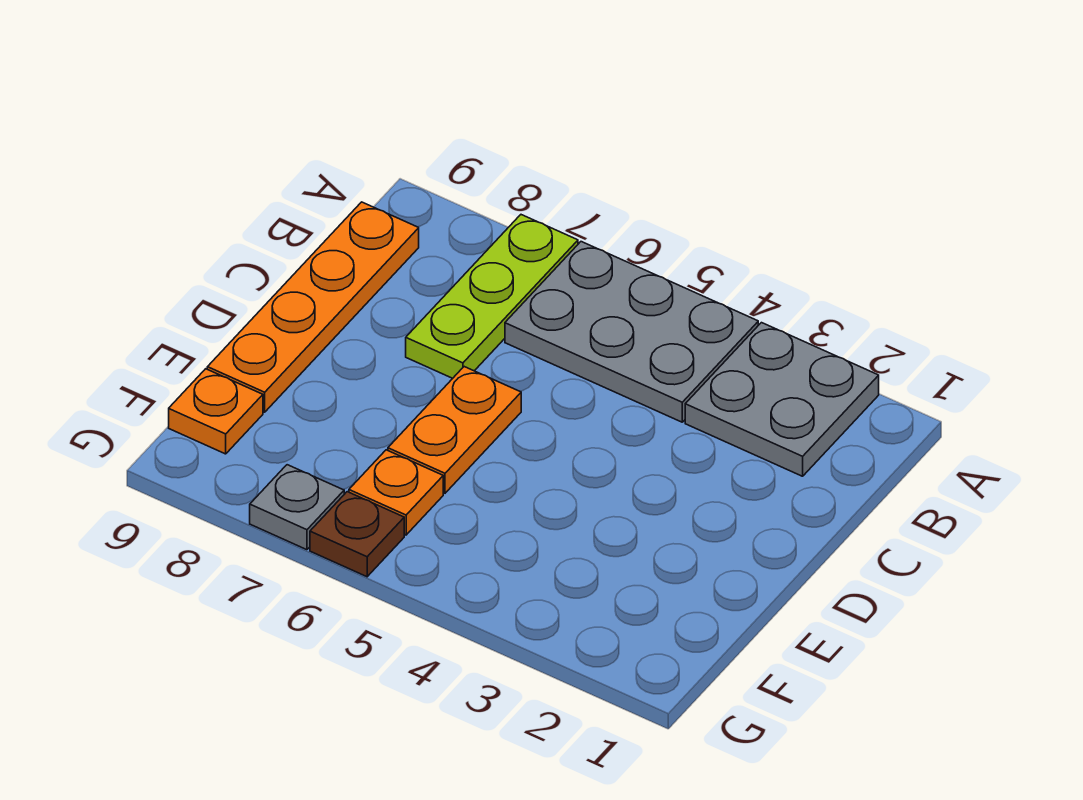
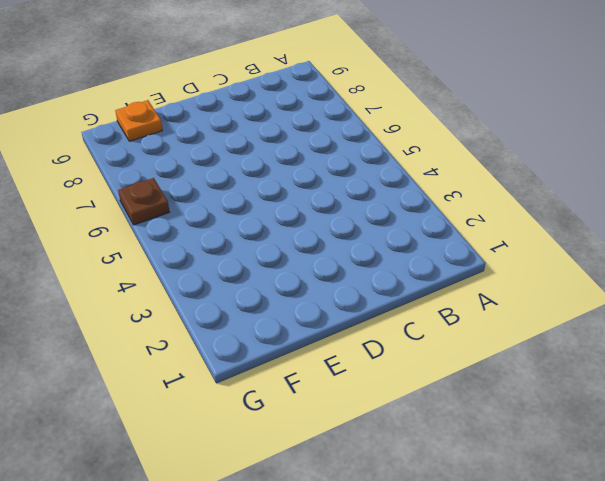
none -> grey plate A2:B3 level 1
none -> grey plate A4:B6 level 1

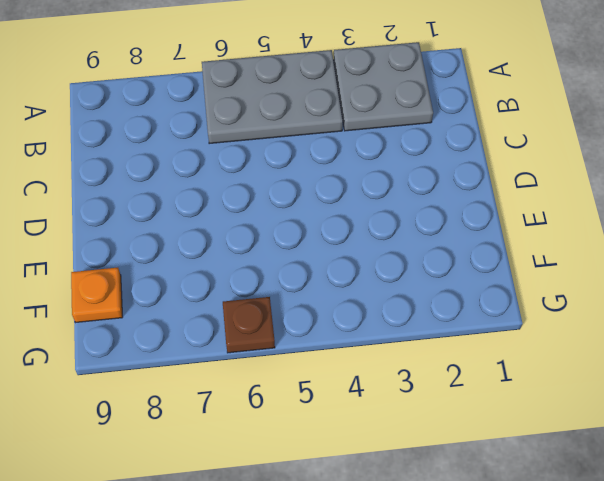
none -> lime plate A7:C7 level 1
none -> orange plate B9:E9 level 1

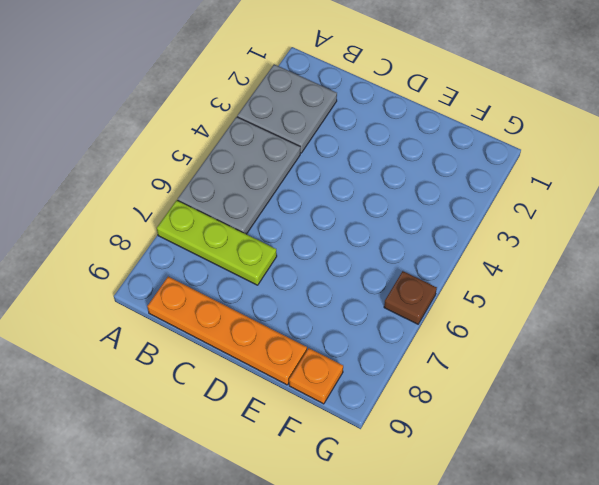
none -> orange plate D6:E6 level 1
none -> orange plate F6 level 1

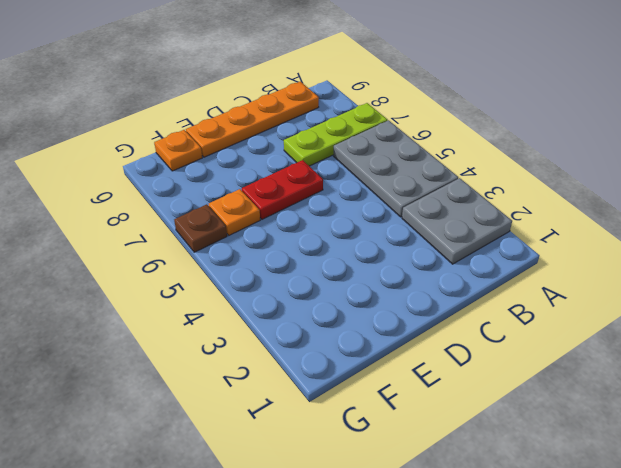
red plate D6:E6 level 1 -> orange plate D6:E6 level 1
none -> grey plate G7 level 1

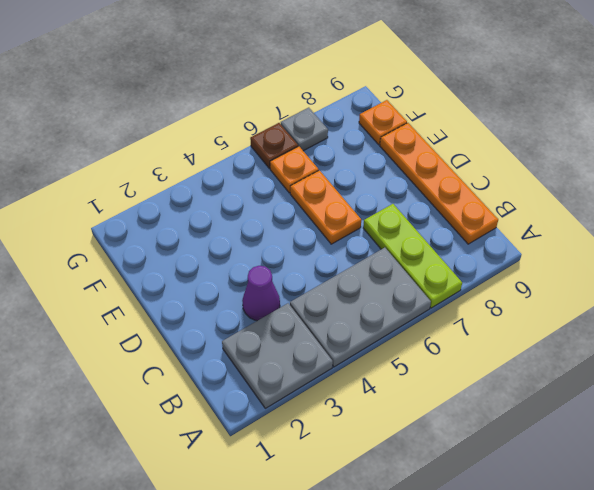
purple cone C3 level 1 -> none

